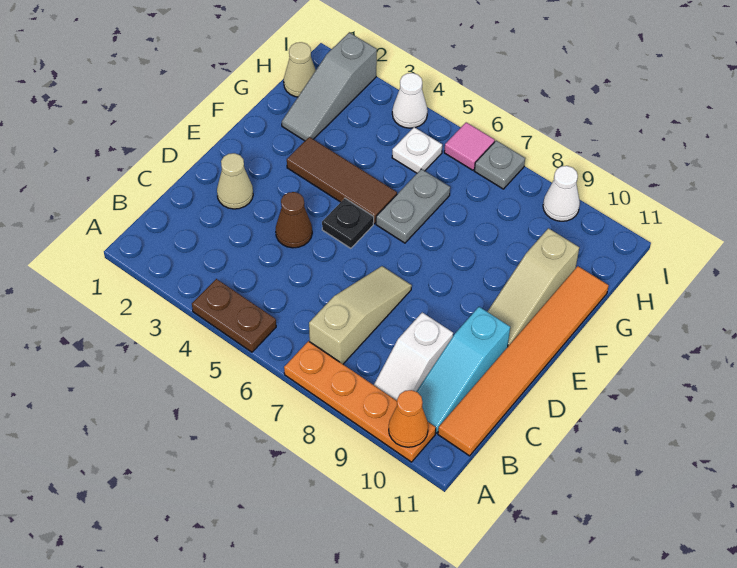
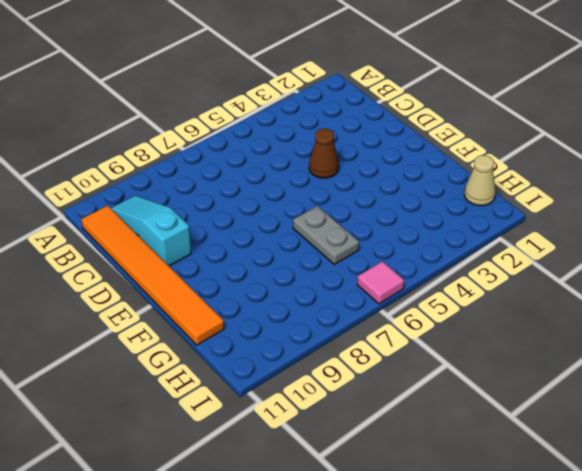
none -> brown plate A4:A5 level 1
none -> orange plate A7:A10 level 1
none -> tan slope B7:D7 level 1 top B

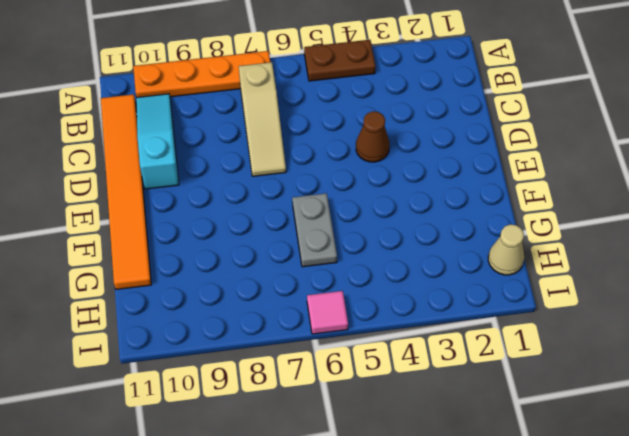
none -> white slope B9:C9 level 1 top C
none -> tan cone D2 level 1
none -> black plate E5 level 1

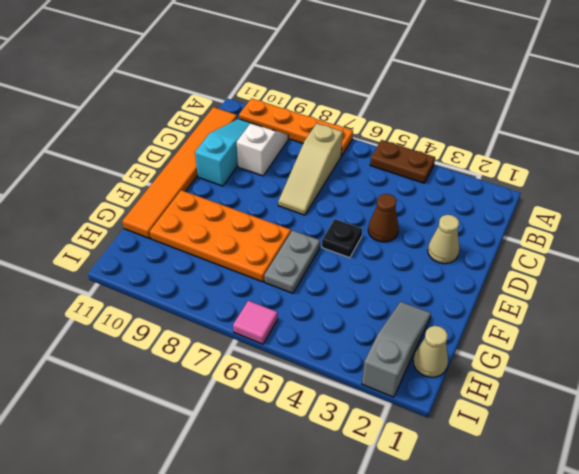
orange plate F7:G10 level 1 -> tan slope E10:G10 level 1 top G
none -> brown tile F3:F5 level 1
none -> white plate H5 level 1
none -> white cone I4 level 1

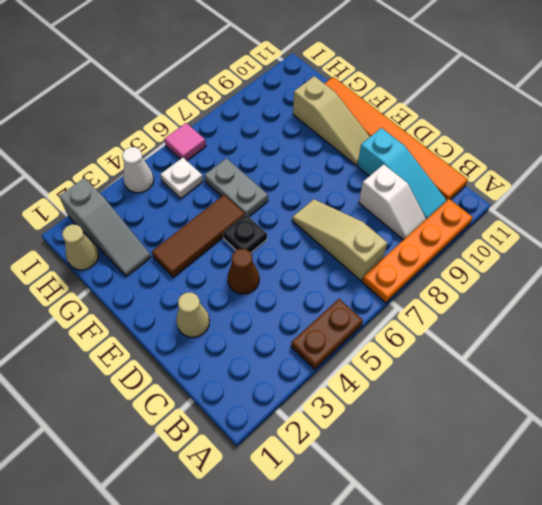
none -> grey plate I7 level 1
none -> white cone I9 level 1
none -> orange cone A10 level 2

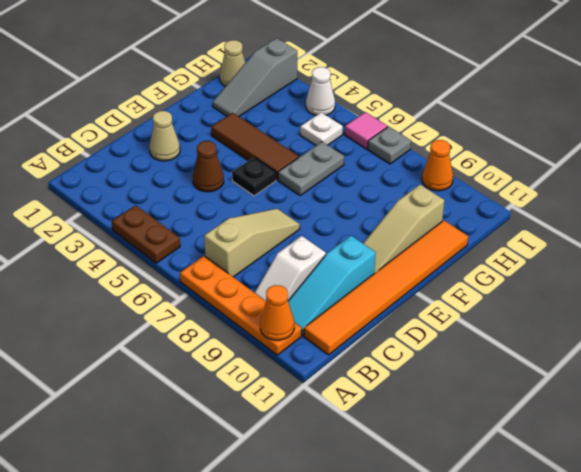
orange cone I9 level 1 -> white cone I9 level 1

